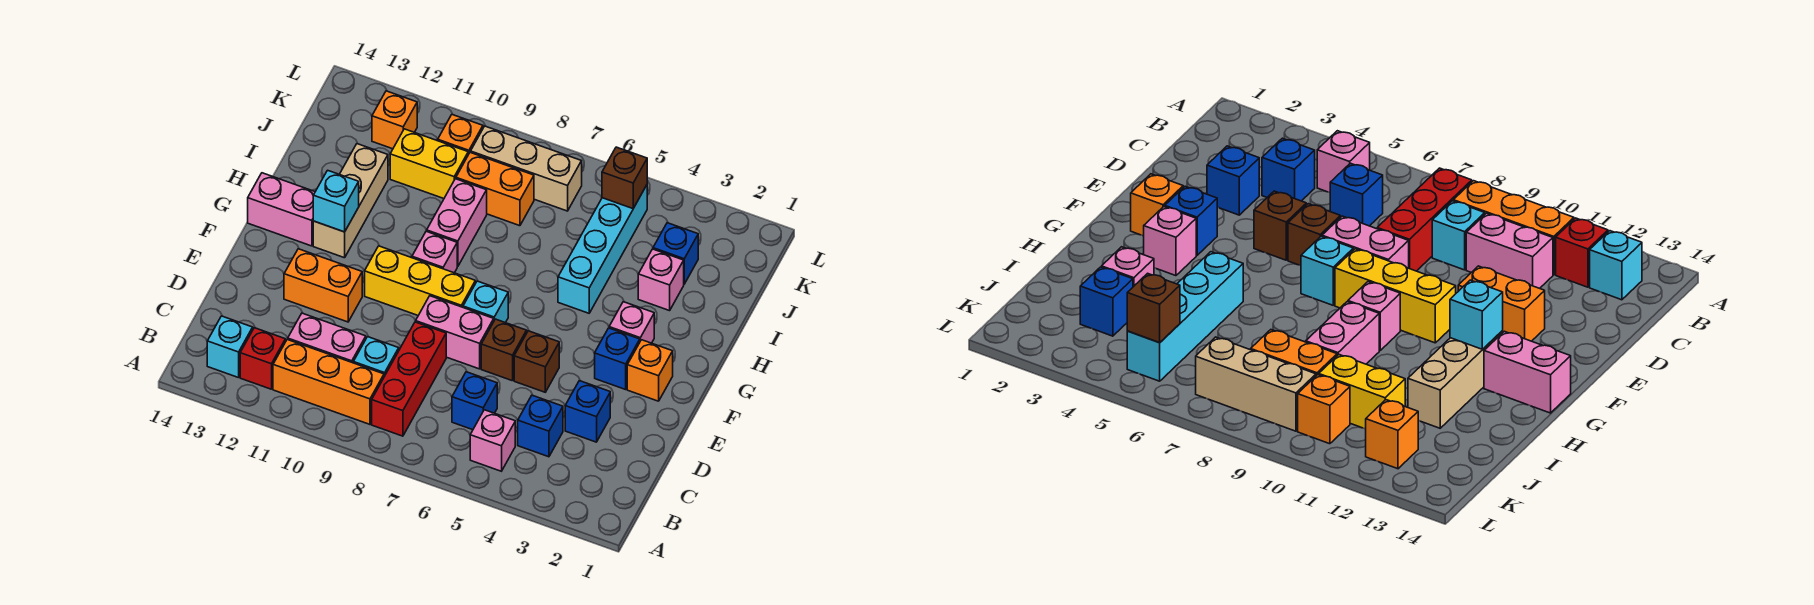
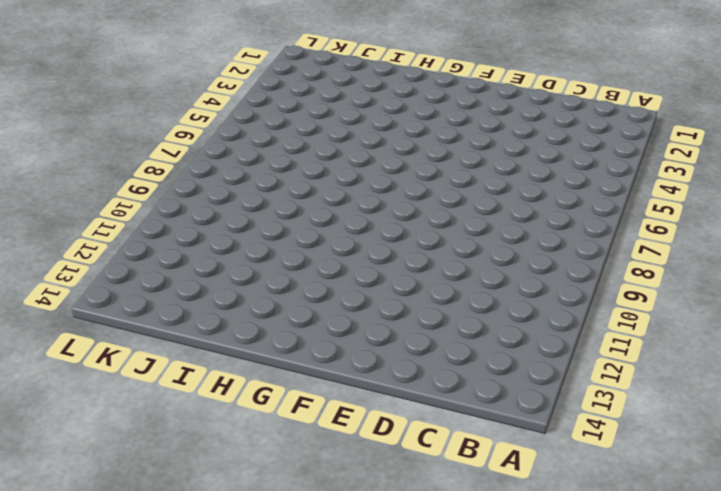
none -> pink brick B5 level 1
none -> red brick B8:D8 level 1
none -> orange brick B9:B11 level 1
none -> red brick B12 level 1

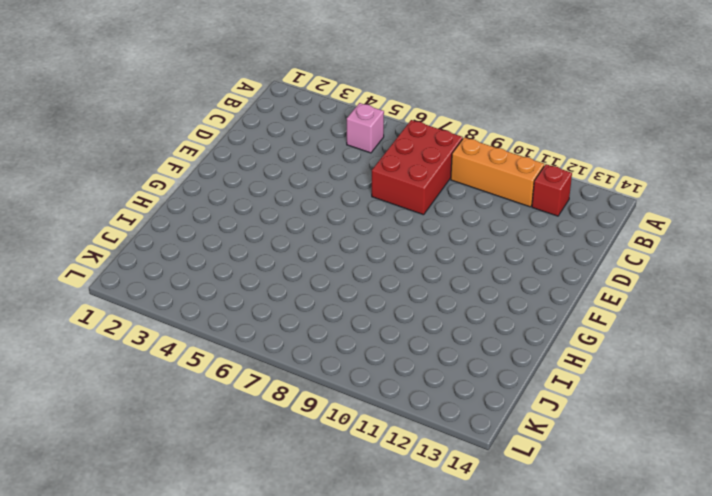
red brick B7:D8 level 1 -> red brick B8:D8 level 1
none -> cyan brick B13 level 1
none -> blue brick C4 level 1
none -> blue brick C6 level 1
none -> cyan brick C9 level 1

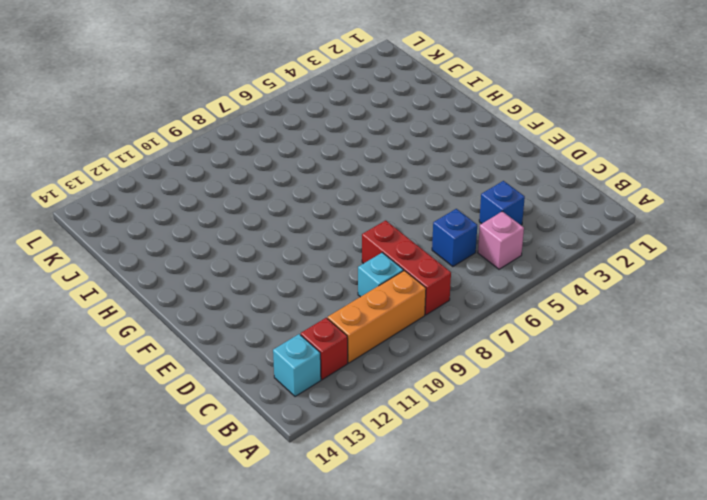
none -> pink brick C10:C11 level 1
none -> blue brick D3 level 1
none -> brown brick E5 level 1
none -> brown brick E6 level 1

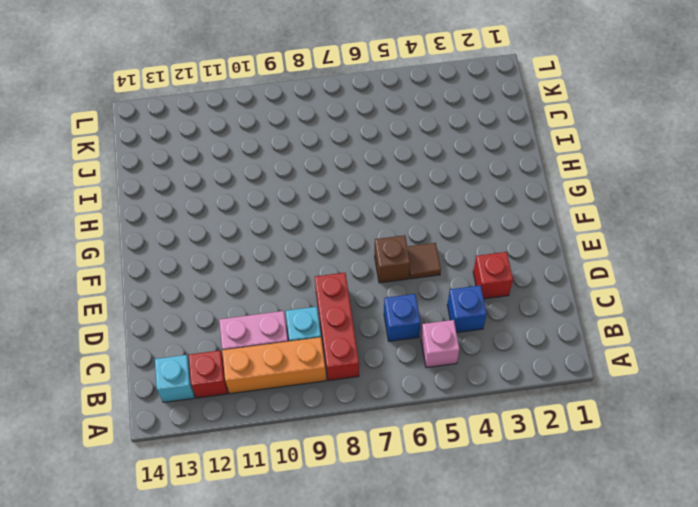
red brick D3 level 1 -> blue brick D3 level 1
brown tile E5 level 1 -> brown brick E5 level 1
none -> pink brick E7:E8 level 1
none -> orange brick E11:E12 level 1
none -> orange brick F2 level 1
none -> blue brick F3 level 1

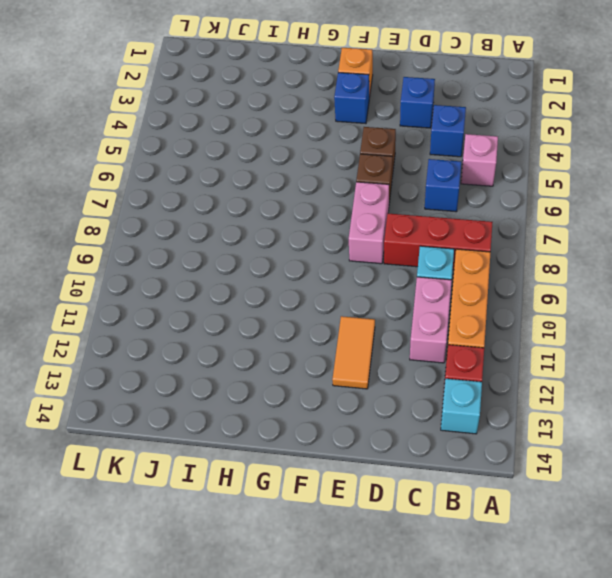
orange tile E11:E12 level 1 -> orange brick E11:E12 level 1
none -> cyan brick F7 level 1
none -> yellow brick F8:F10 level 1
none -> pink brick G3 level 1
none -> pink brick G9 level 1

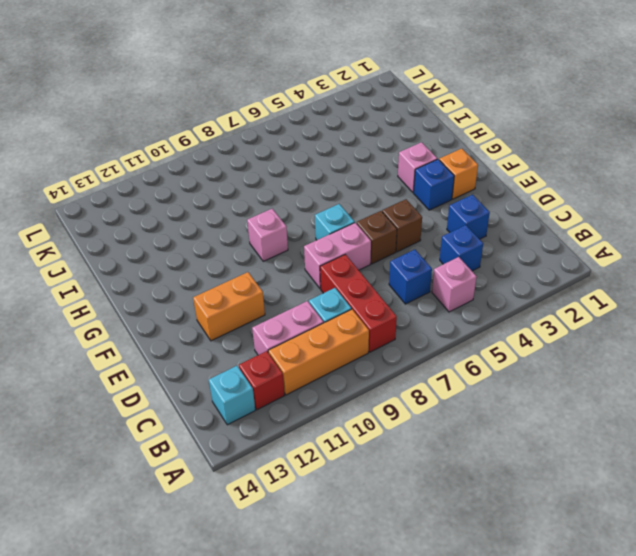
none -> yellow brick F8:F10 level 1
none -> tan brick G12:I12 level 1
none -> pink brick G13:G14 level 1
none -> cyan brick H5:K5 level 1

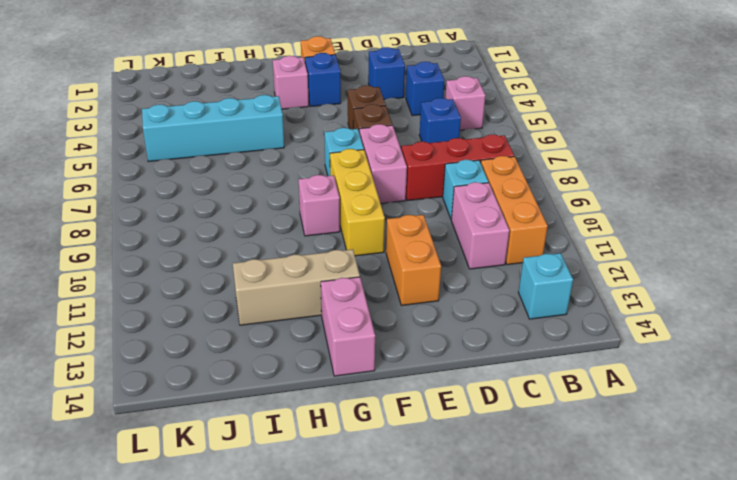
none -> red brick B12 level 1
none -> pink brick H9:I9 level 1
none -> pink brick I3 level 1
none -> blue brick J3 level 1

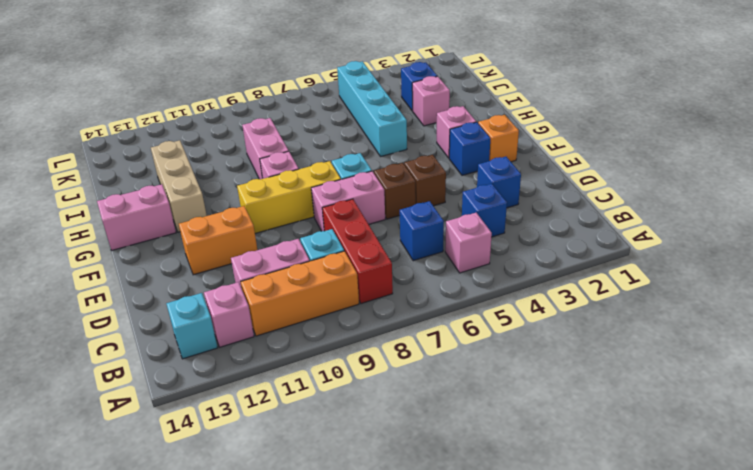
pink brick B12 level 1 -> red brick B12 level 1
none -> orange brick J8:J9 level 1
none -> yellow brick J10:J11 level 1
none -> tan brick K7:K9 level 1
none -> orange brick K10 level 1

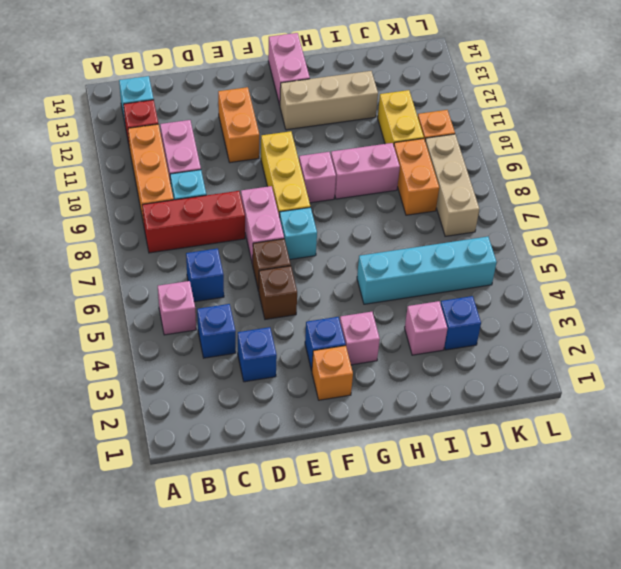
none -> orange brick K12 level 1
none -> cyan brick G12 level 2
none -> brown brick K5 level 2

